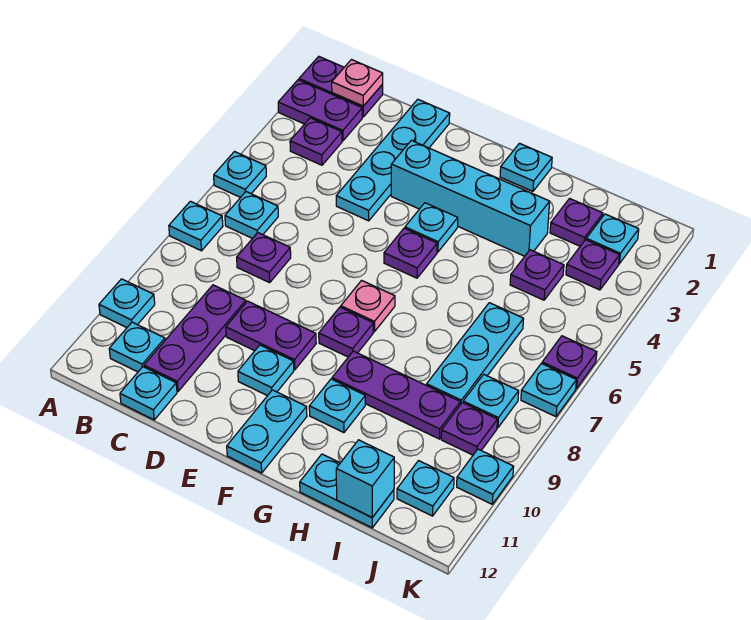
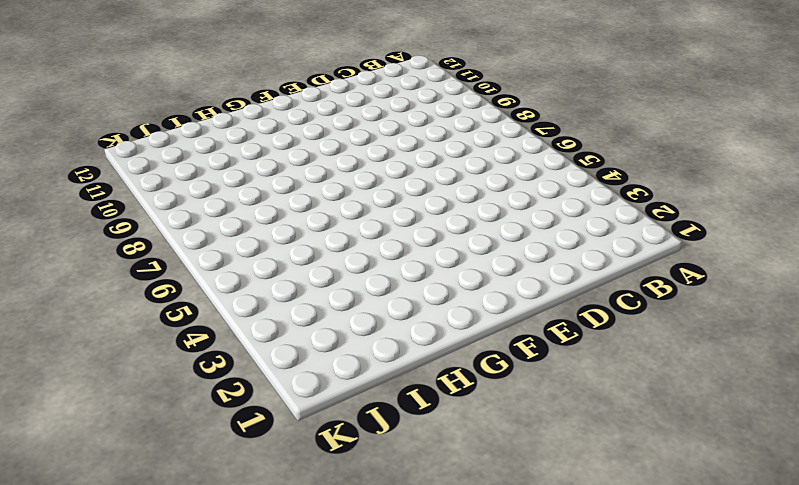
none -> purple plate A1:B1 level 1
none -> purple plate A2:B2 level 1
none -> cyan plate A5 level 1
none -> cyan plate A7 level 1

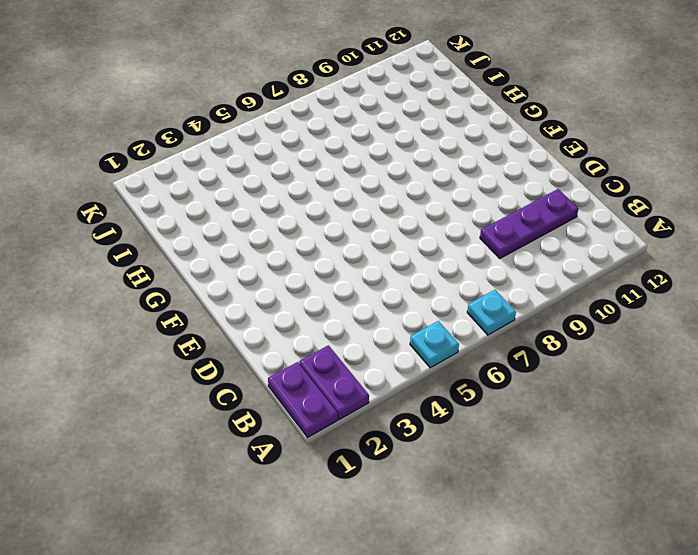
none -> cyan plate A10 level 1
none -> purple plate B3 level 1
none -> cyan plate B6 level 1
none -> cyan plate B11 level 1

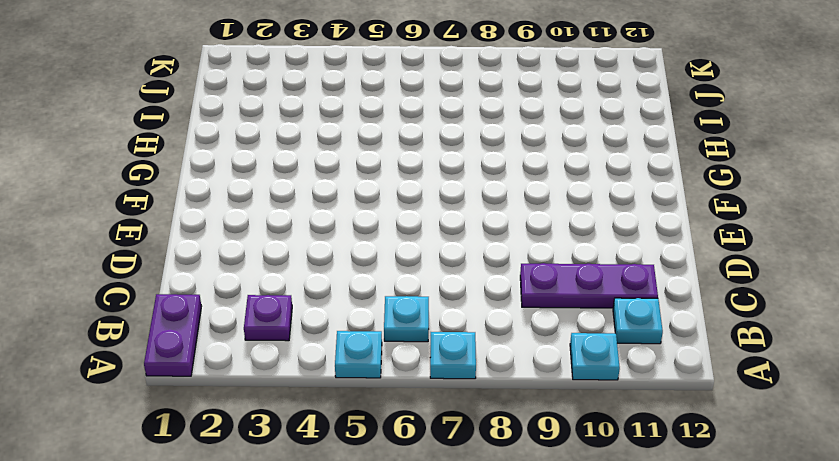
none -> purple plate A2:B2 level 1
none -> purple plate C7 level 1
none -> cyan plate C12 level 1
none -> cyan plate D1:D4 level 1

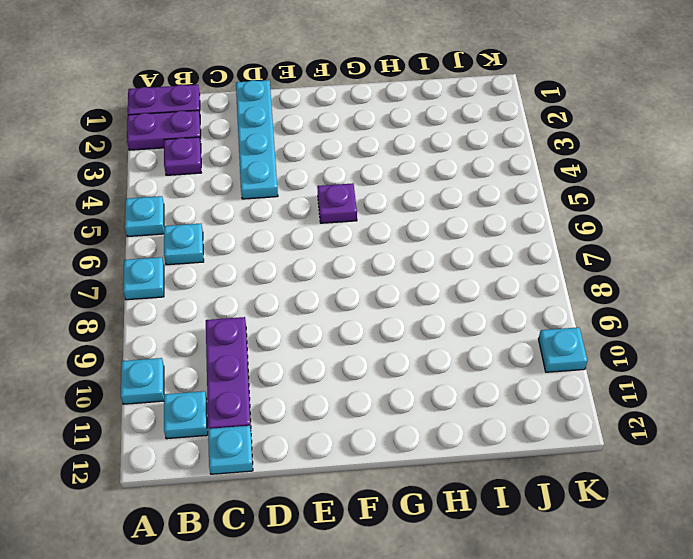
none -> purple plate C7 level 1
none -> purple plate D9:E9 level 1
none -> cyan brick E3:H3 level 1
none -> cyan plate E10 level 1

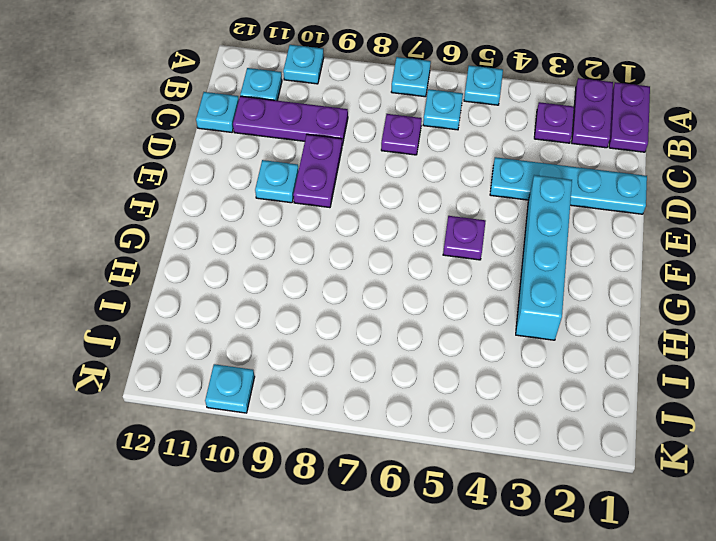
none -> cyan plate F4 level 1
none -> pink plate F7 level 1
none -> purple plate F8 level 1
none -> cyan plate F11:F12 level 1

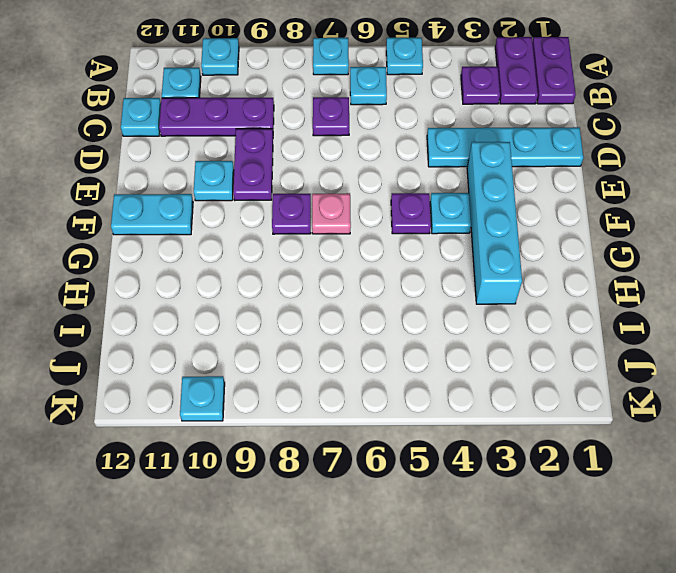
none -> cyan plate G1 level 1
none -> purple plate G9:I9 level 1
none -> cyan plate G10 level 1
none -> cyan plate H12:I12 level 1

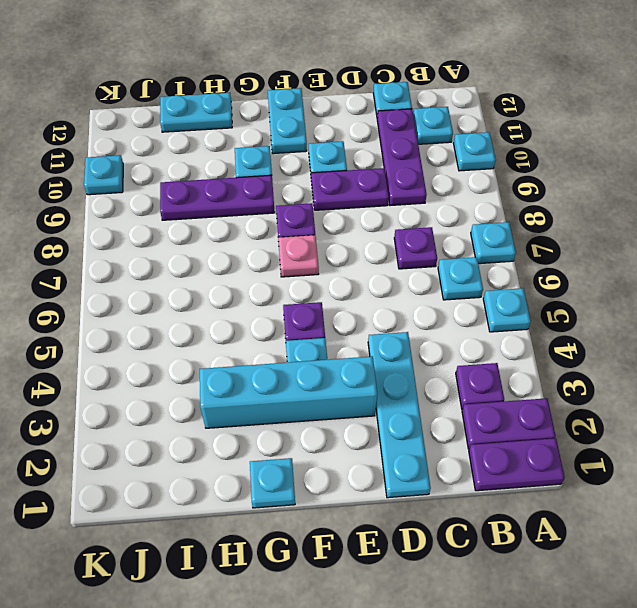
none -> purple plate I2 level 1
none -> purple plate I4 level 1
none -> cyan plate I6:I8 level 1
none -> cyan plate J2 level 1

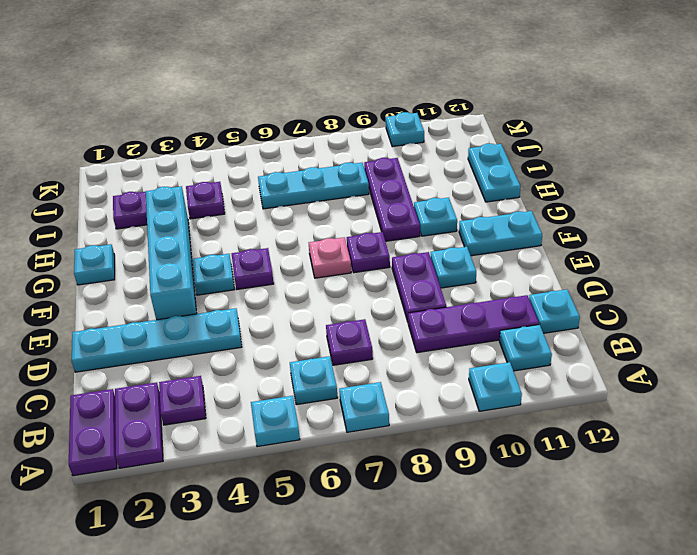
none -> cyan plate J2 level 1
none -> purple plate J3 level 1
none -> cyan plate J8 level 1
none -> purple plate J9 level 1

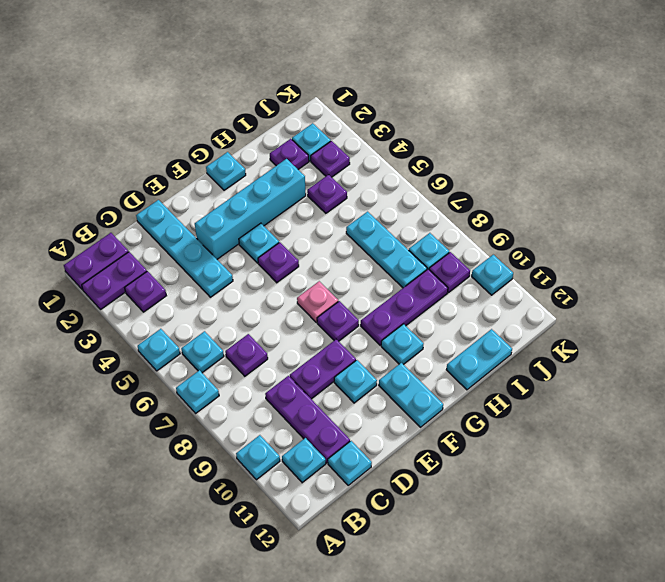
none -> cyan plate J11 level 1
none -> purple plate K6 level 1
none -> cyan plate K7 level 1
none -> pink plate B1 level 2

